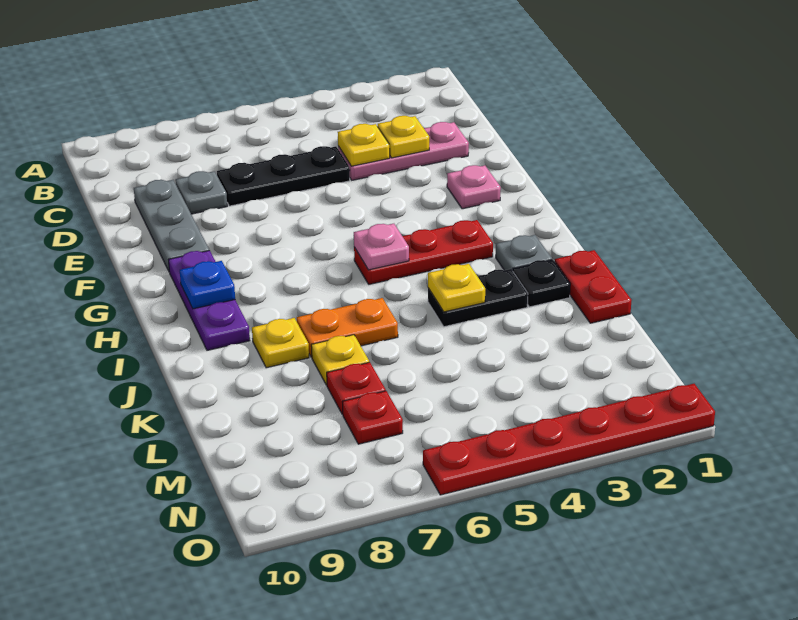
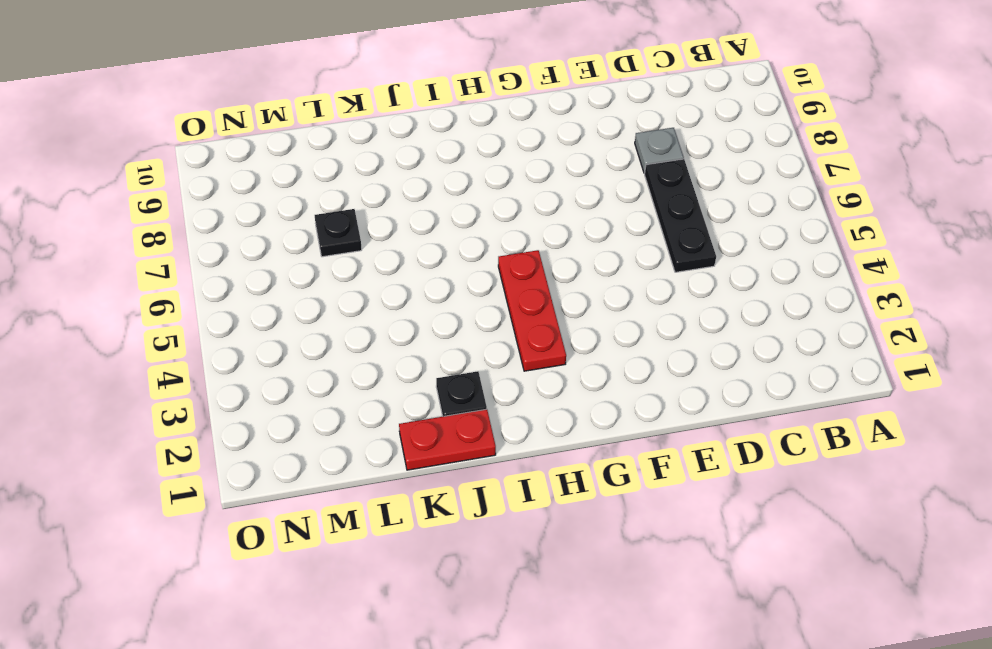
black plate L7 level 1 -> red plate L7 level 1
none -> pink plate D2:D4 level 1
none -> grey plate D9:F9 level 1
none -> pink plate F2 level 1

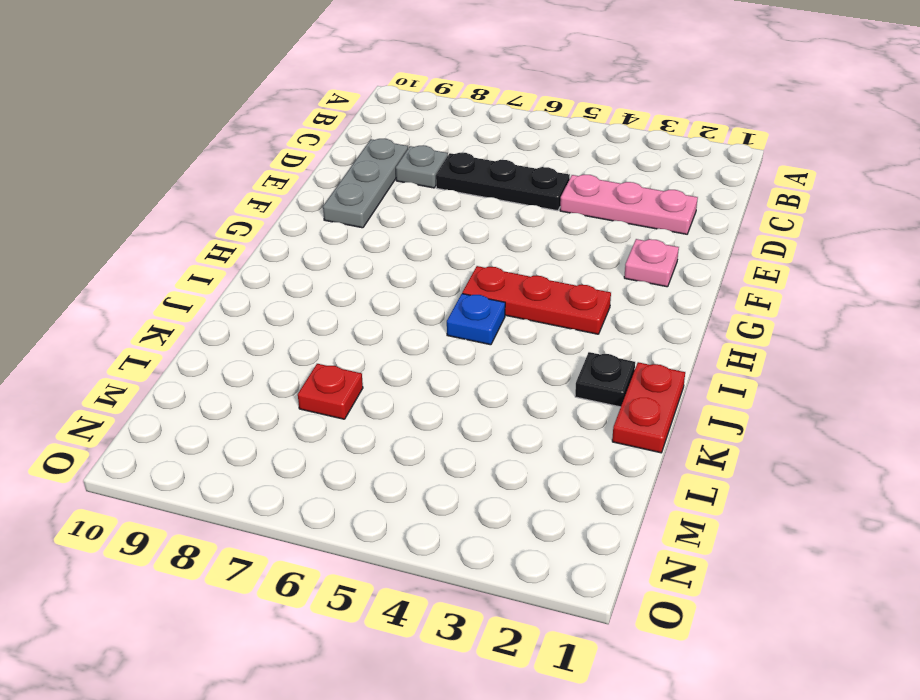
blue plate I5 level 1 -> blue plate H9 level 2
none -> purple plate G9:I9 level 1
none -> grey plate I2 level 1
none -> black plate J3:J4 level 1

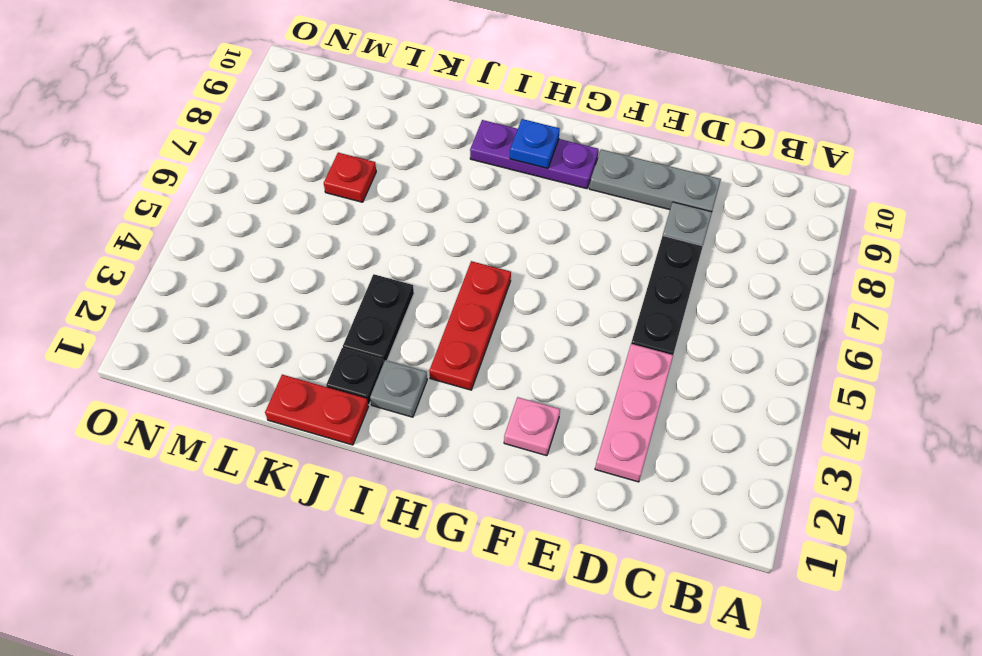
none -> orange plate J6:J7 level 1
none -> yellow plate J8 level 1
none -> yellow plate K7 level 1

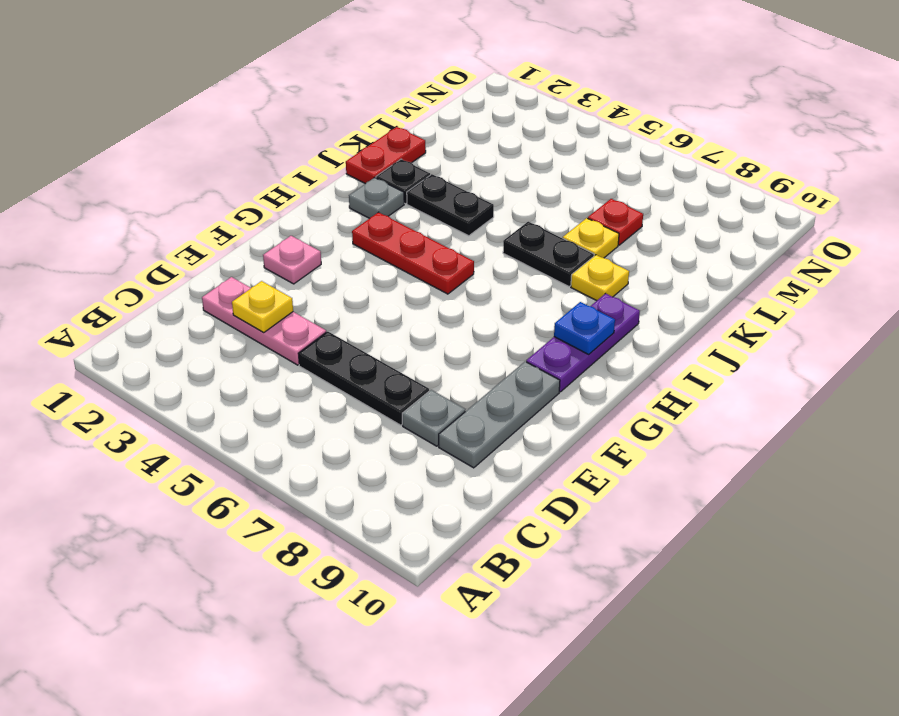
black plate J6:J7 level 1 -> orange plate J6:J7 level 1
none -> red plate M7 level 1
none -> red plate O1:O6 level 1
none -> yellow plate D4 level 2

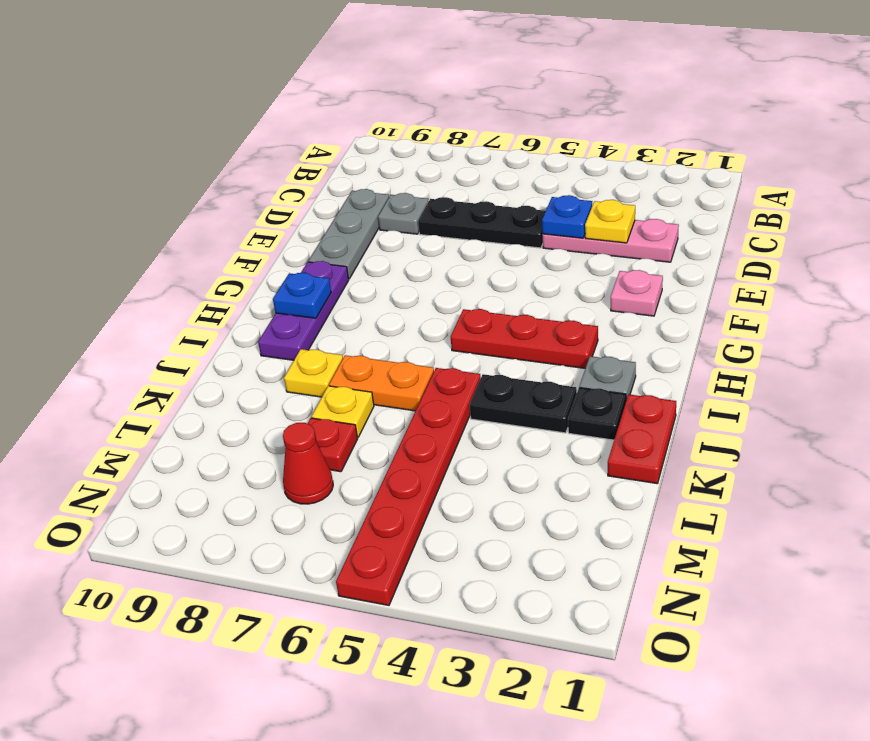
blue plate D4 level 2 -> yellow plate D4 level 2
red plate J5:O5 level 1 -> red plate O1:O6 level 1
red cone M7 level 1 -> red plate M7 level 1
none -> pink plate H5 level 2
none -> yellow plate J4 level 2

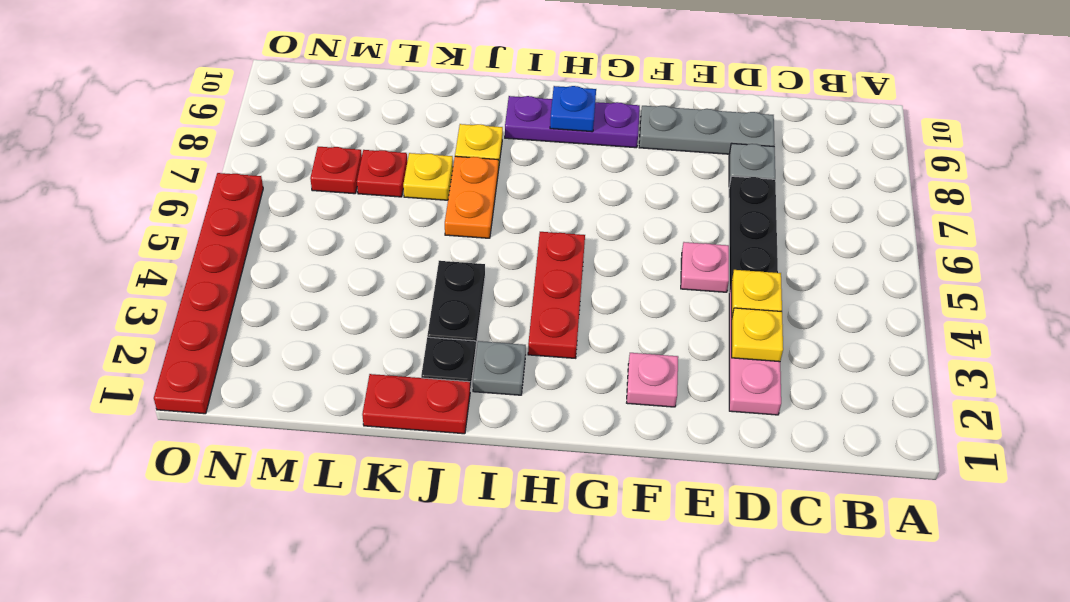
pink plate E5 level 1 -> pink plate H5 level 2
none -> yellow plate J4 level 2

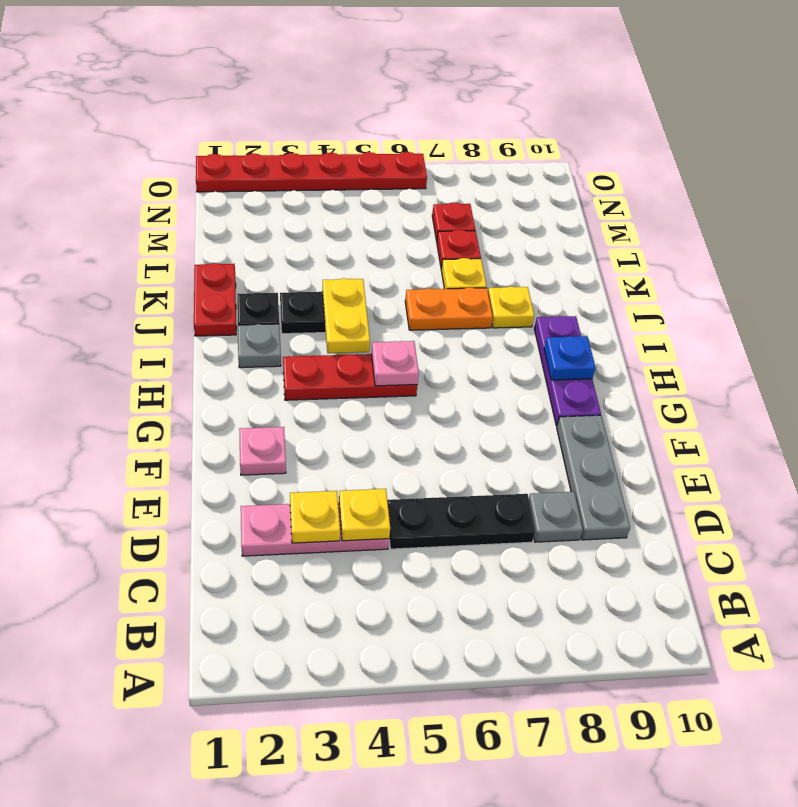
yellow plate I4:J4 level 2 -> yellow plate J4 level 2

